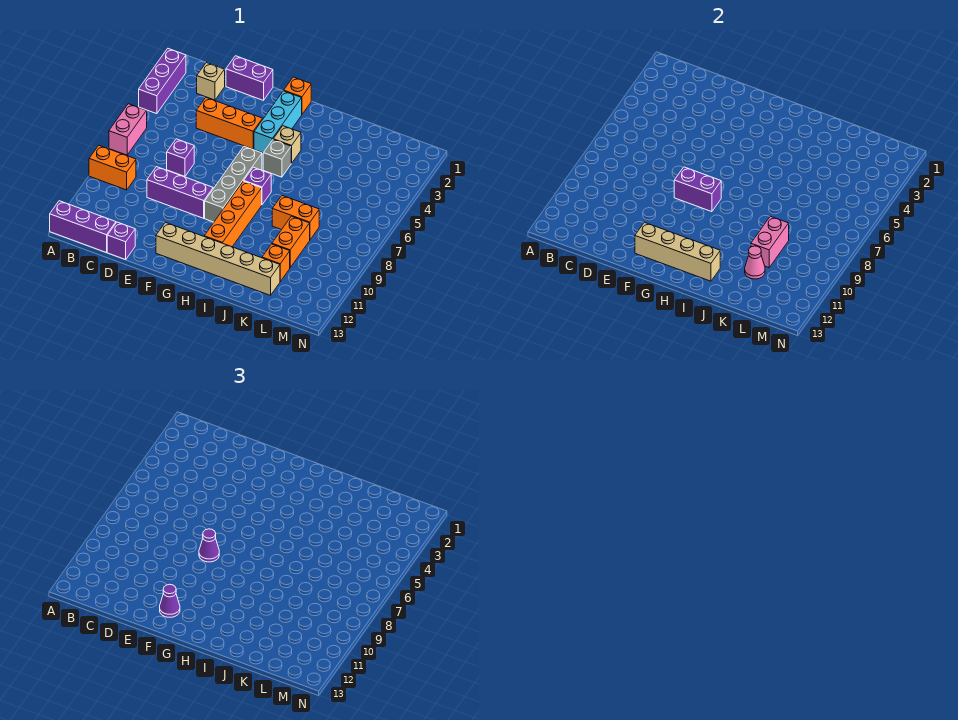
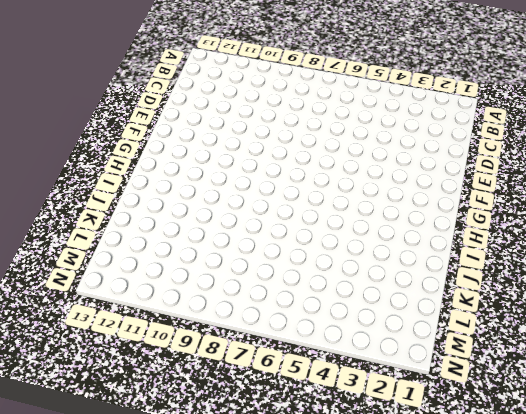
none -> purple brick A2:A4 level 1
none -> pink brick A6:A7 level 1
none -> orange brick A9:B9 level 1

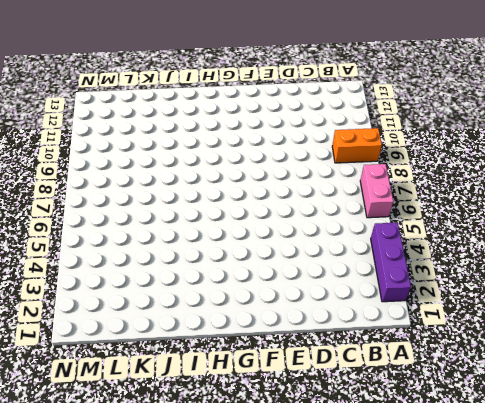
none -> purple brick A13:C13 level 1
none -> tan brick C2 level 1
none -> purple brick D1:E1 level 1

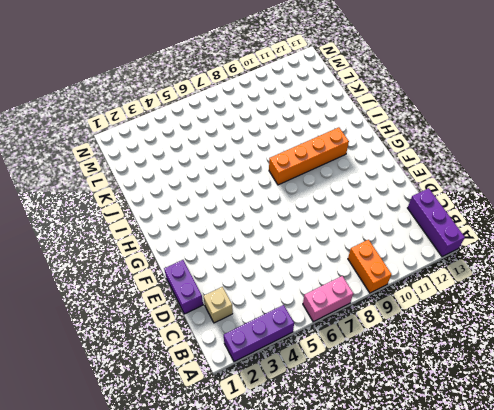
none -> orange brick D4:F4 level 1
none -> purple brick D7 level 1
none -> purple brick D9:F9 level 1

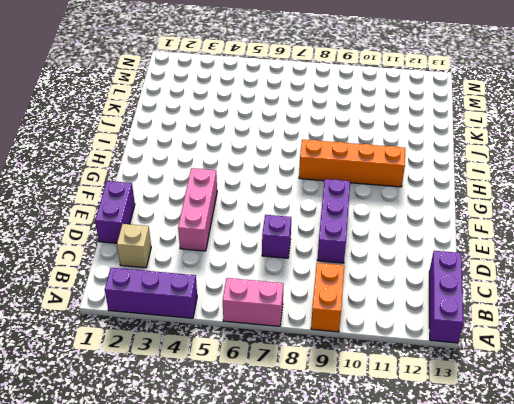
pink brick D4:F4 level 1 -> orange brick D4:F4 level 1
none -> purple brick D13 level 1
none -> tan brick F12:K12 level 1
none -> orange brick G1 level 1

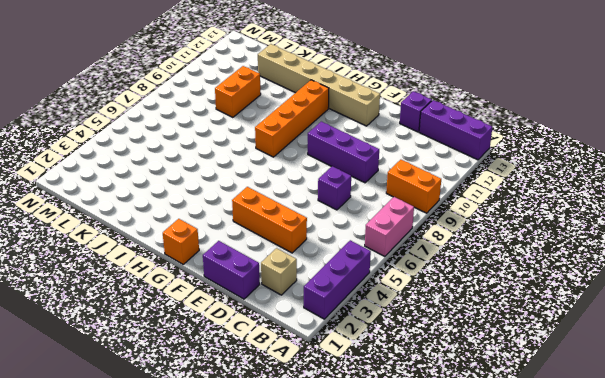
none -> cyan brick G2:G4 level 1
none -> grey brick G6:G9 level 1
none -> tan brick H4 level 1

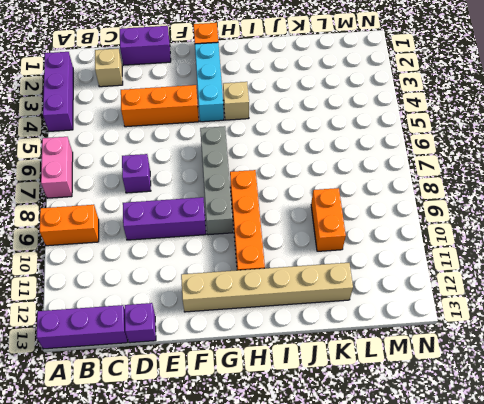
none -> grey brick H5 level 1
none -> purple brick H7 level 1
none -> orange brick J8:K8 level 1

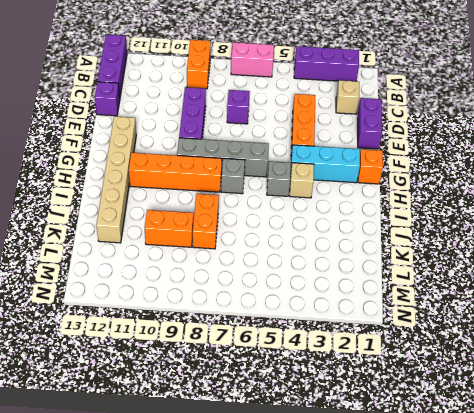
grey brick H7 level 1 -> purple brick H7 level 1
none -> orange brick K11 level 1
none -> purple brick F8:G8 level 2
none -> tan brick F12:I12 level 2

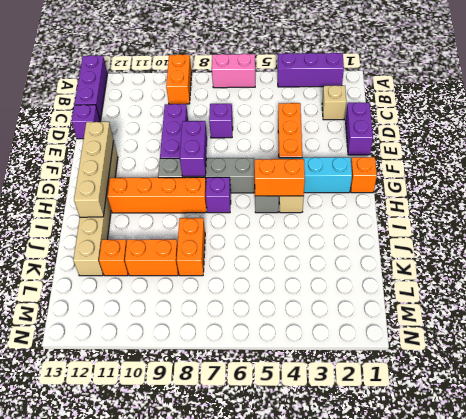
orange brick H4:H5 level 2 -> none
none -> pink brick K9:K10 level 2
none -> pink cone K11 level 2
none -> purple cone F8 level 3

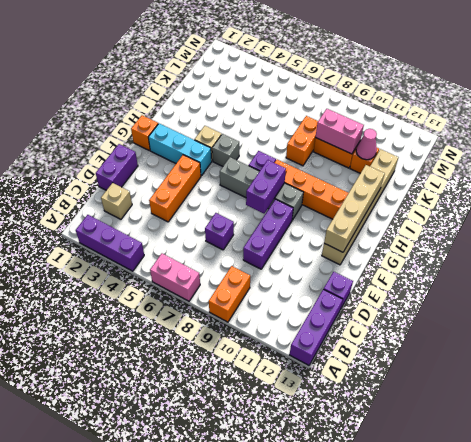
none -> purple cone F8 level 3
none -> purple cone F12 level 3

